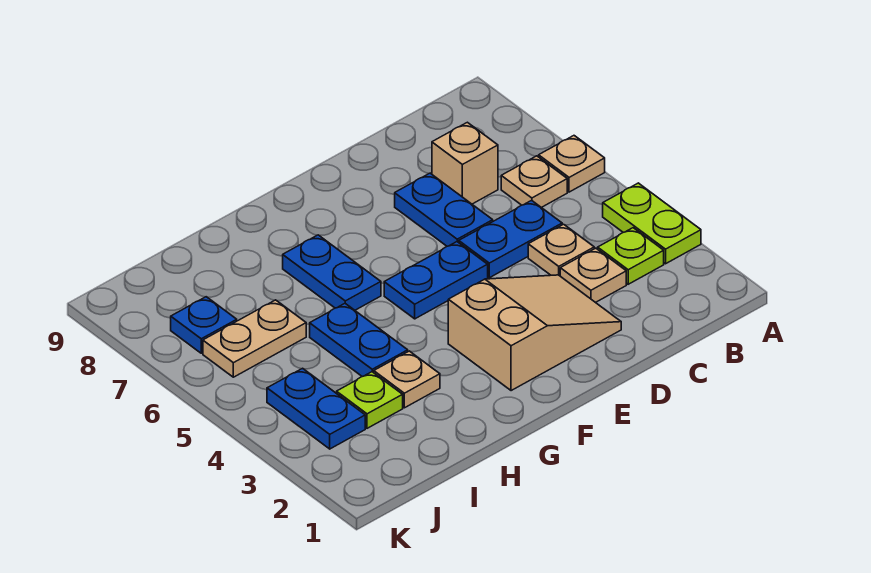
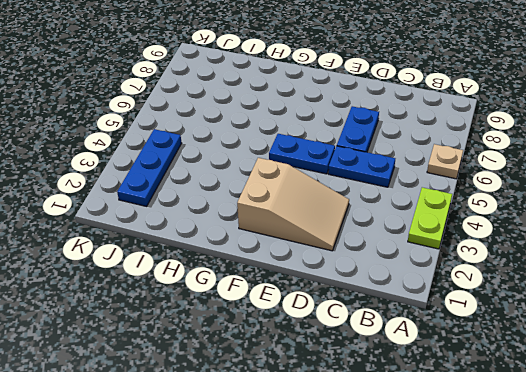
blue plate J2:J4 level 1 -> blue plate J3:J4 level 1
none -> lime plate B3 level 1
none -> tan plate B6 level 1
none -> tan plate C3 level 1

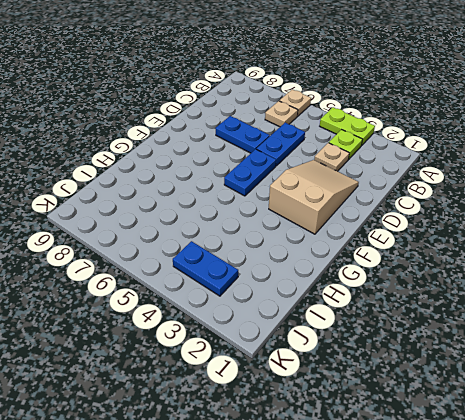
none -> tan plate C4 level 1
none -> tan brick C7 level 1
none -> blue plate G6:G7 level 1

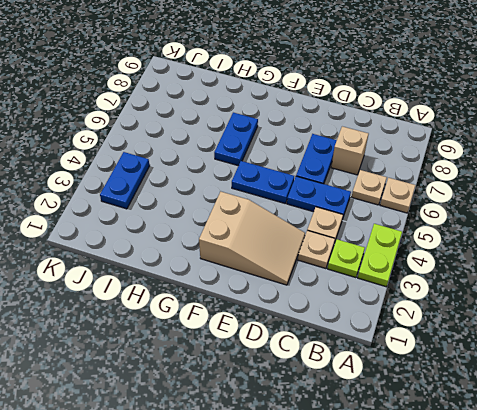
none -> tan plate H3 level 1
none -> blue plate H4:H5 level 1
none -> lime plate I3 level 1

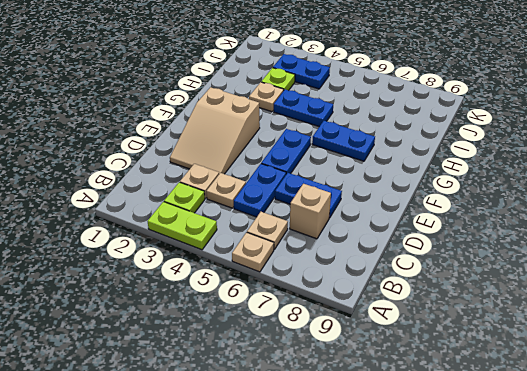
none -> tan plate I6:J6 level 1
none -> blue plate J7 level 1

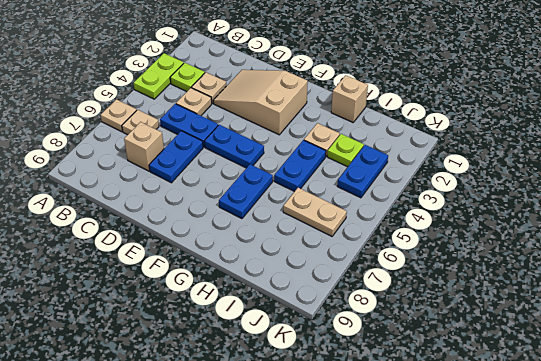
tan brick H1 level 1 -> none
none -> blue plate J7 level 1

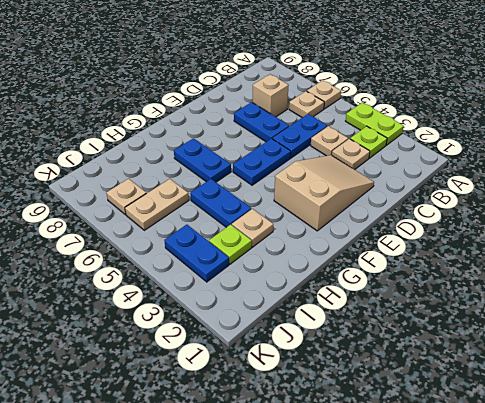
tan plate J7 level 1 -> blue plate J7 level 1

